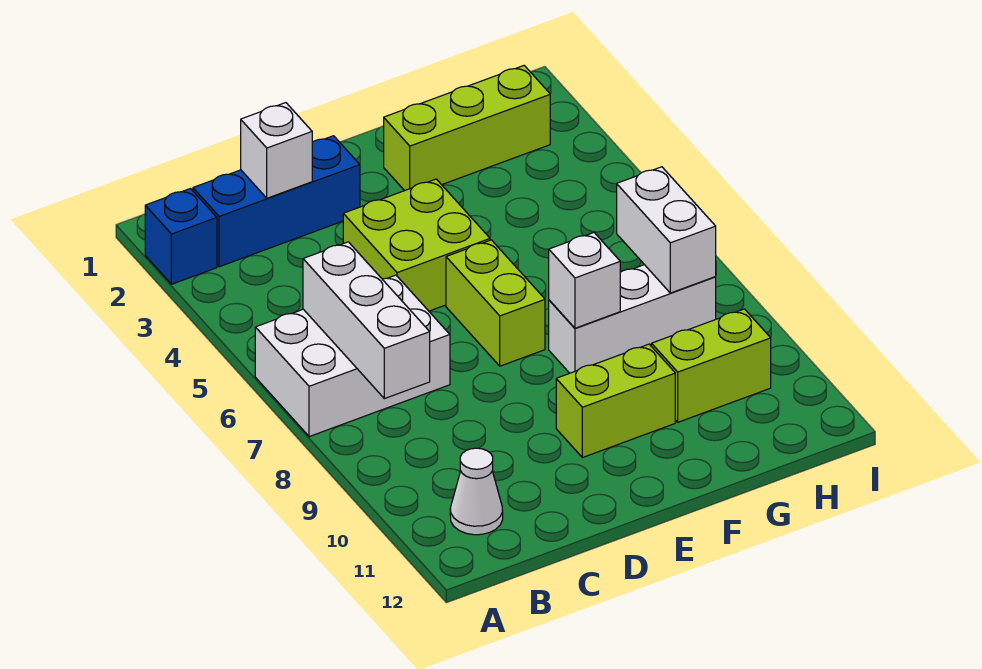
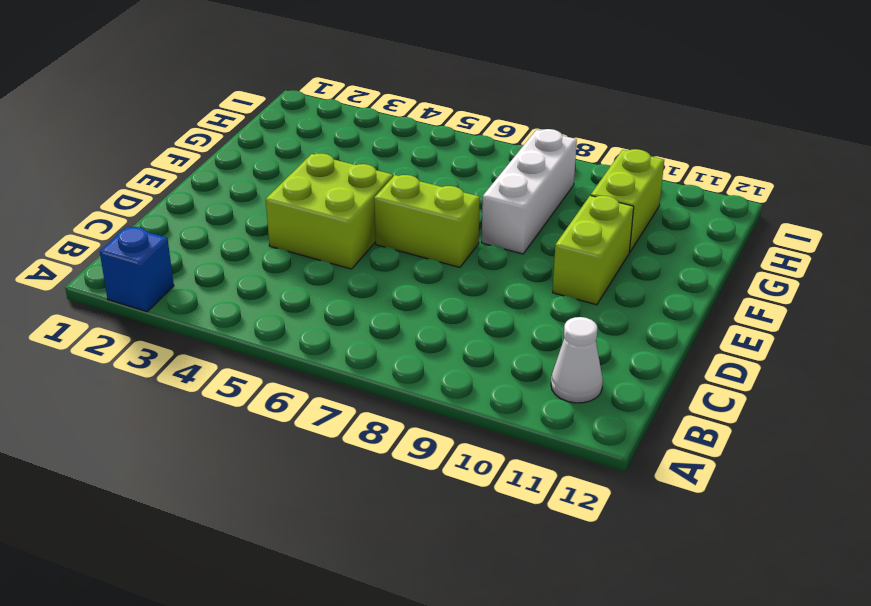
none -> white brick A6:C7 level 1
none -> blue brick B2:D2 level 1
none -> lime brick F2:H2 level 1

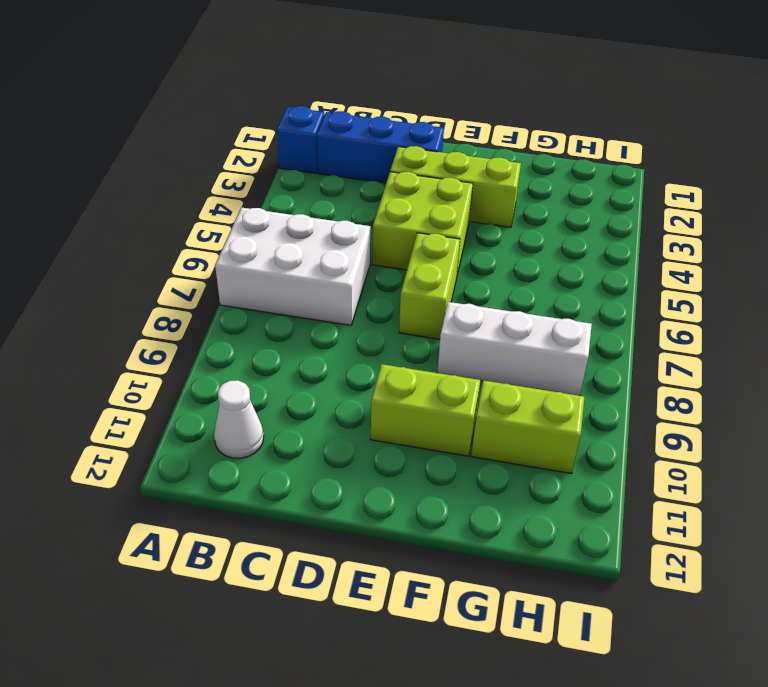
lime brick D3:F3 level 1 -> lime brick F2:H2 level 1
none -> white brick B6:B8 level 2
none -> white brick C2 level 2
none -> white brick F8 level 2

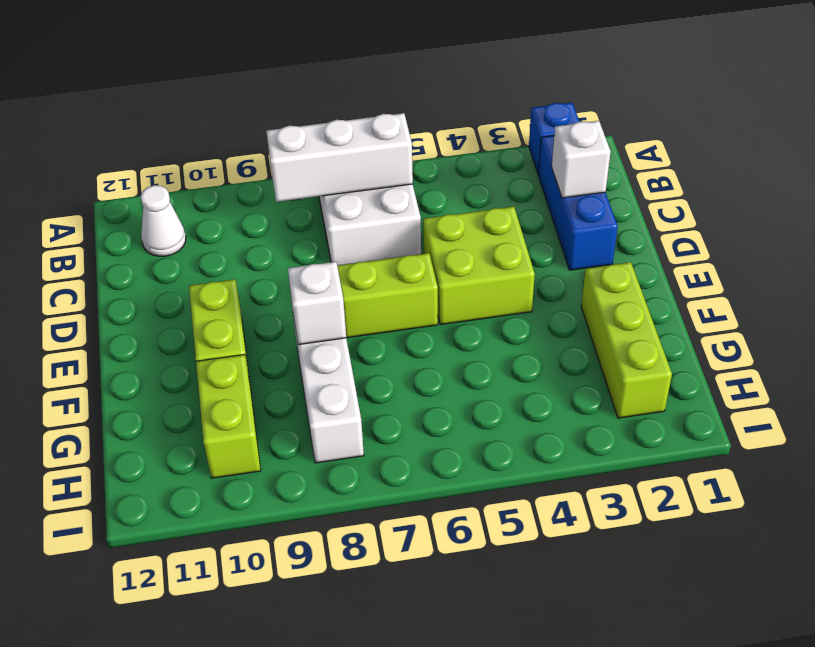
none -> white brick H7:H8 level 2

